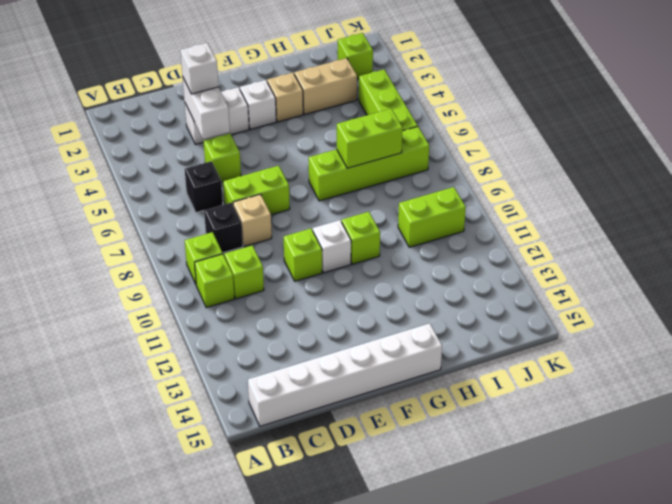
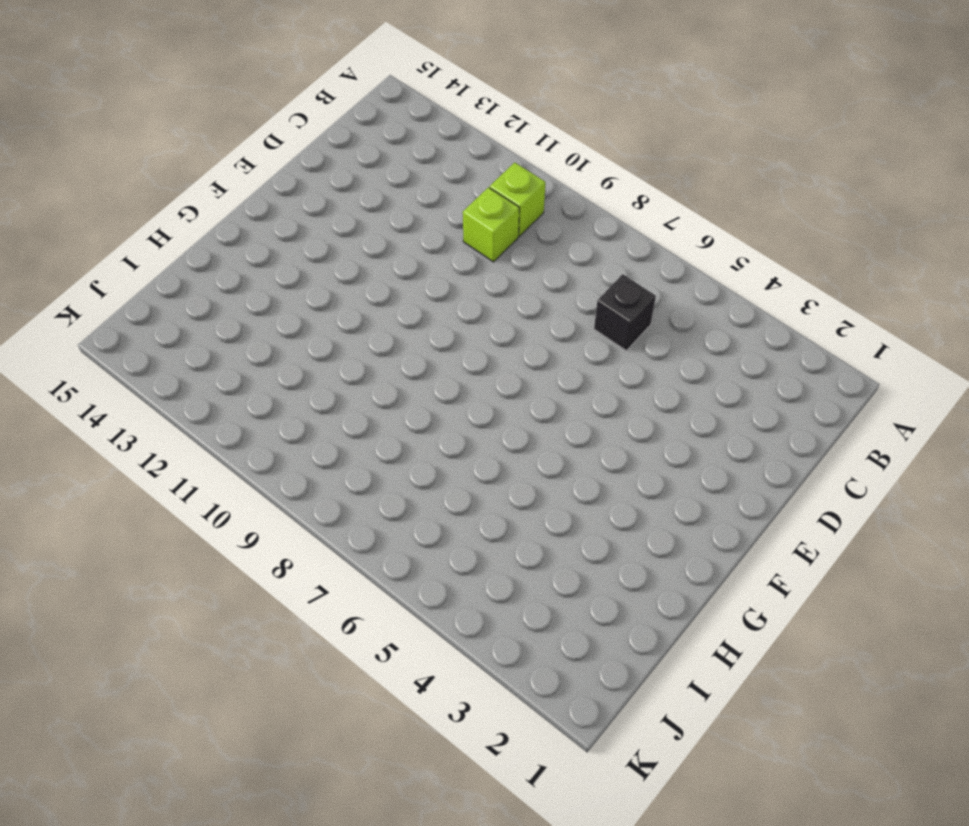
none -> lime brick B9 level 1
none -> white brick B15:G15 level 1
none -> black brick C8 level 1

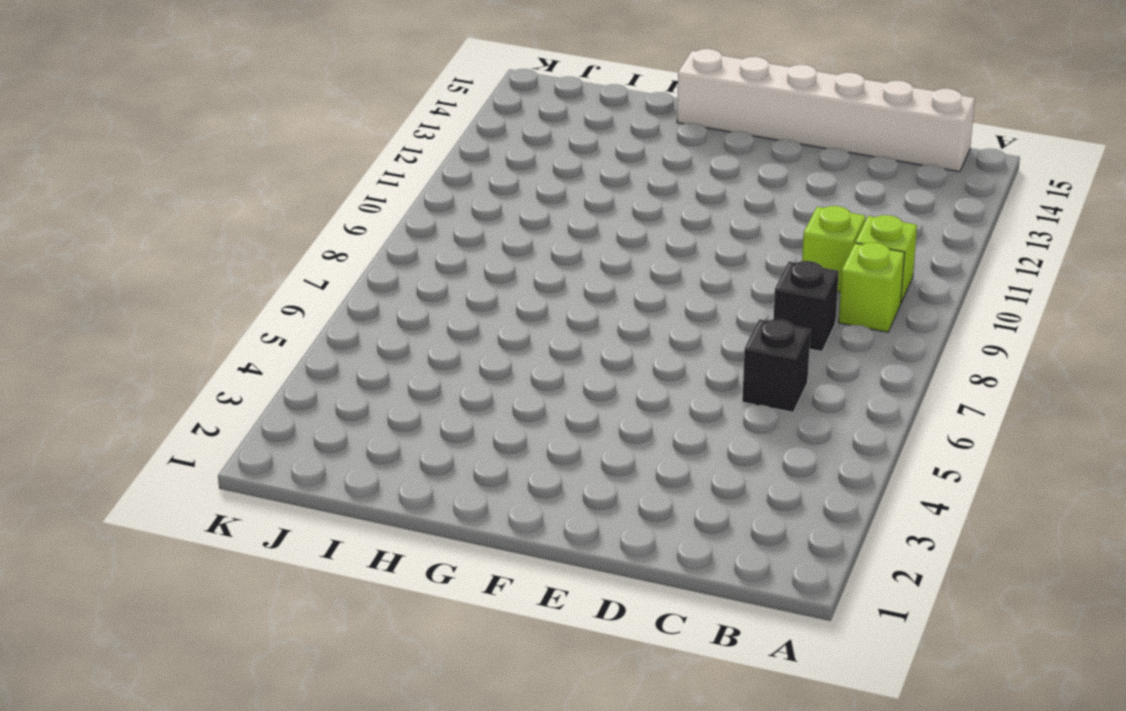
none -> white brick D3:E3 level 1
none -> lime brick D5 level 1
none -> lime brick D7:E7 level 1

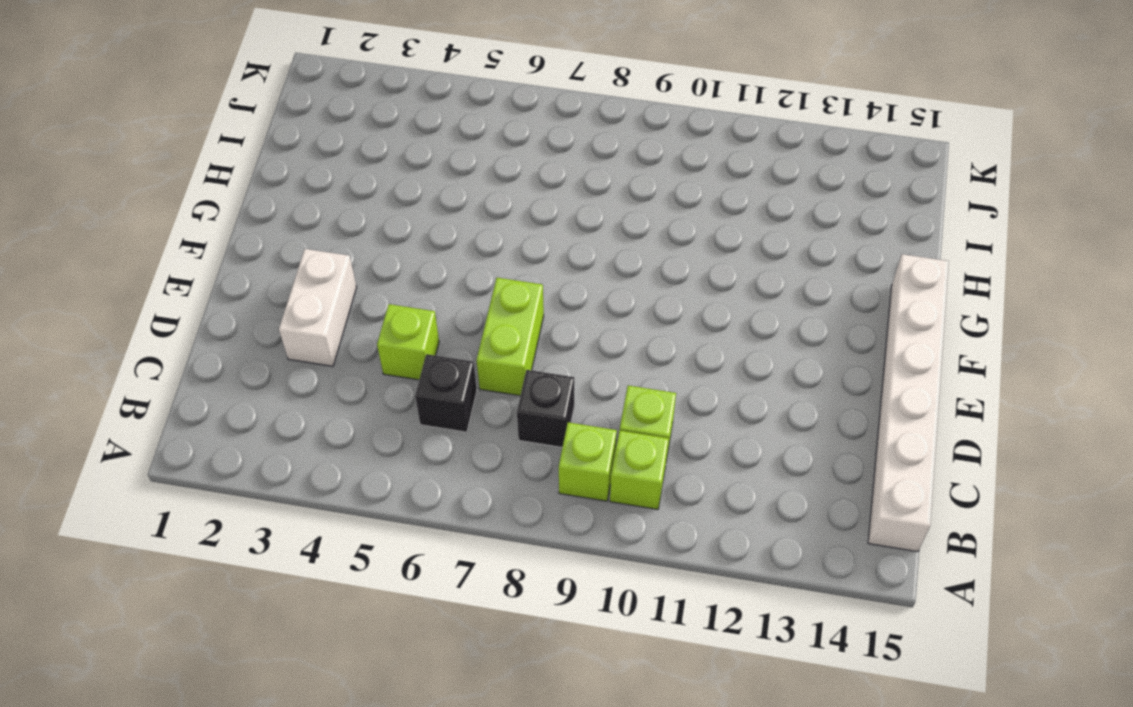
none -> tan brick D8 level 1
none -> lime brick E10 level 1
none -> white brick F3 level 1

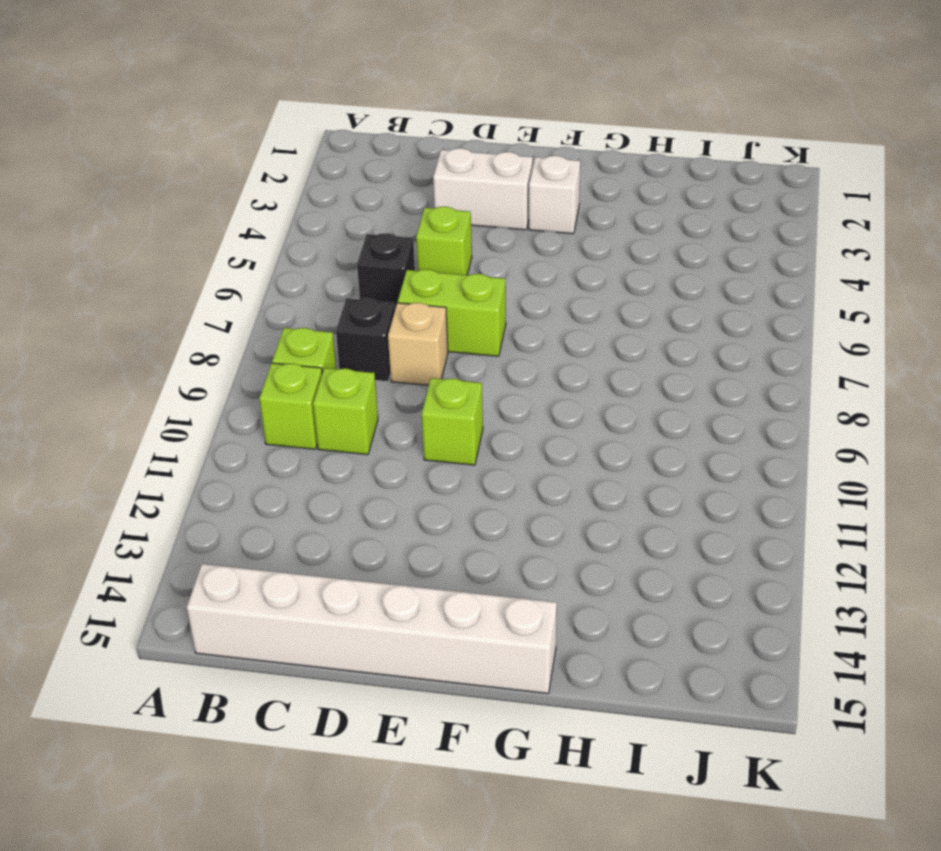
none -> white brick F10 level 1
none -> tan brick G3 level 1
none -> lime brick G7:J7 level 1

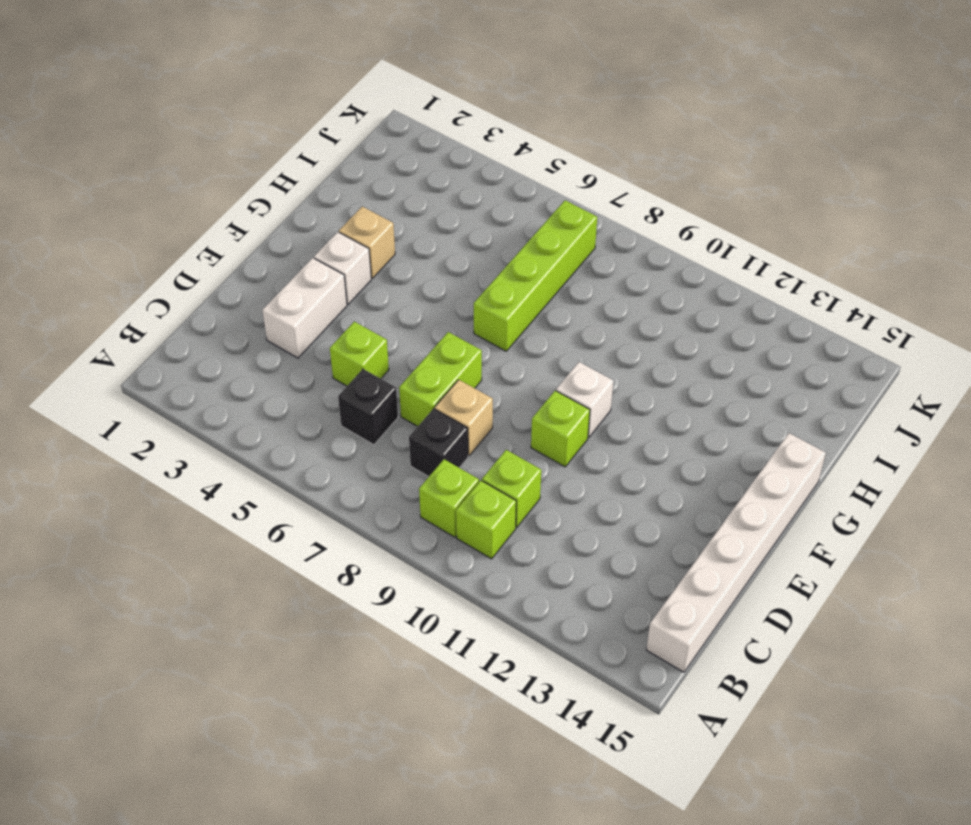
none -> lime brick G10 level 1
none -> tan brick H3:I3 level 1
none -> lime brick I10:J10 level 1

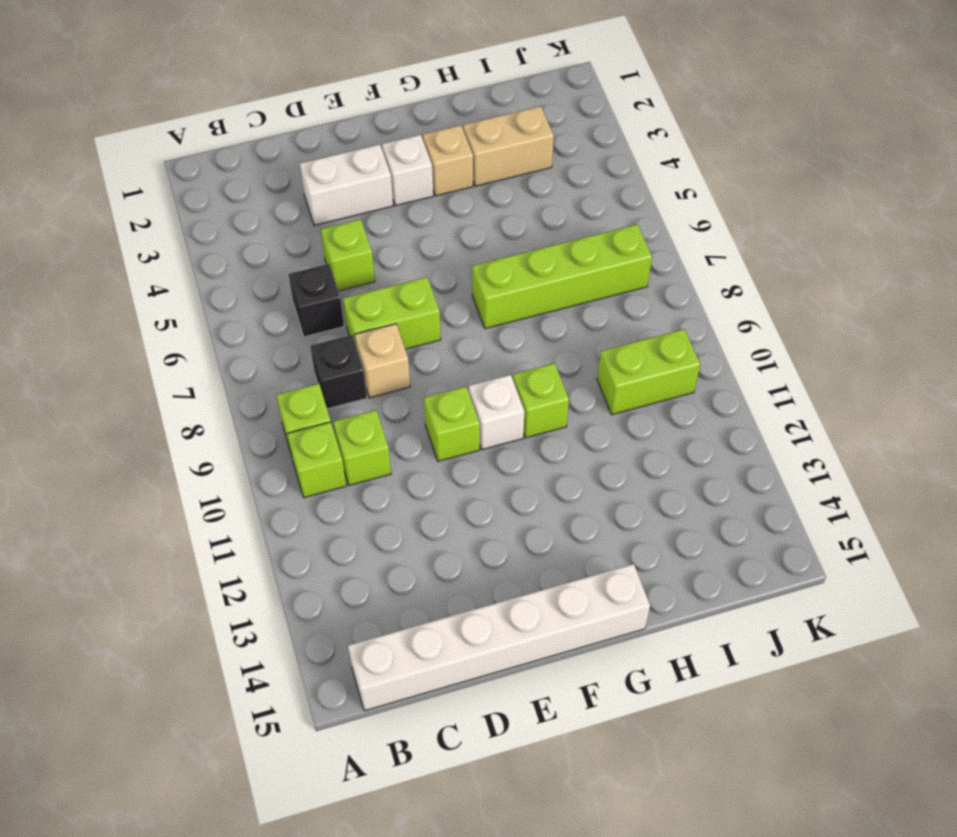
none -> lime brick J2 level 1
none -> lime brick J4:J6 level 1
none -> white brick D3:D4 level 2

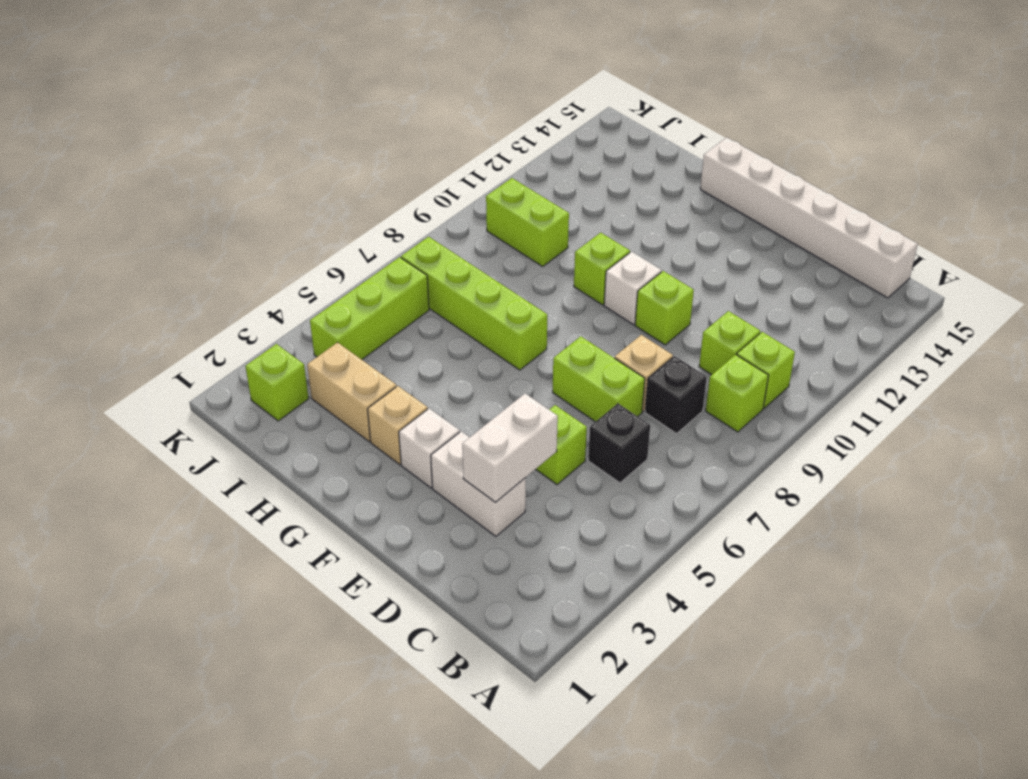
none -> lime brick H7:I7 level 2
none -> white brick D3 level 3

